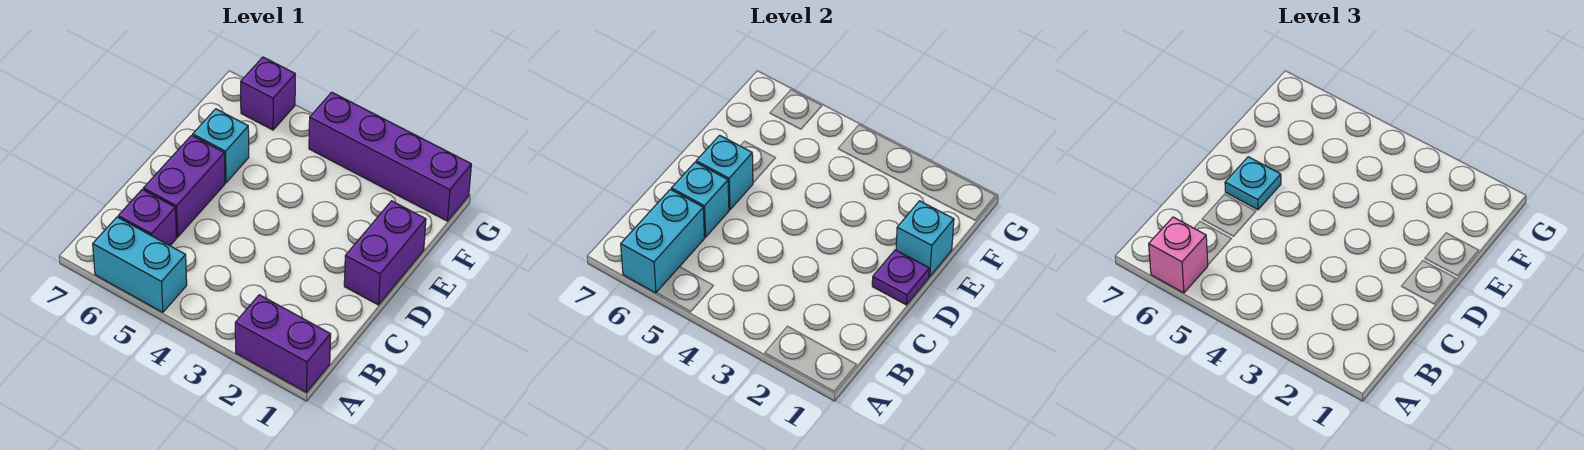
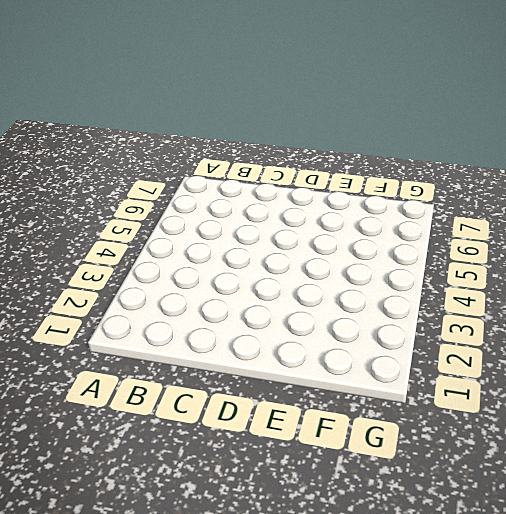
none -> purple brick A1:A2 level 1
none -> cyan brick A5:A6 level 1
none -> purple brick B6 level 1

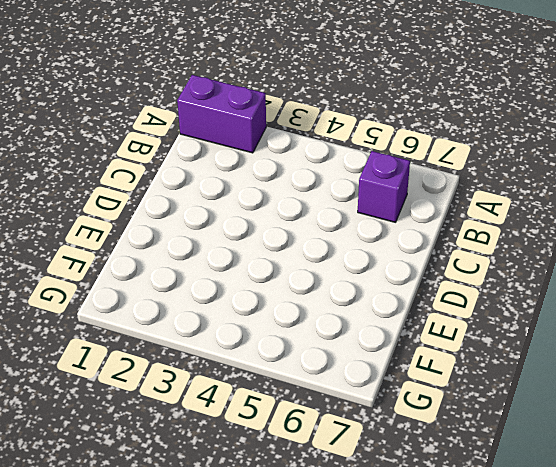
none -> cyan brick A5:A6 level 1
none -> purple brick C6:D6 level 1
none -> purple brick D1:E1 level 1

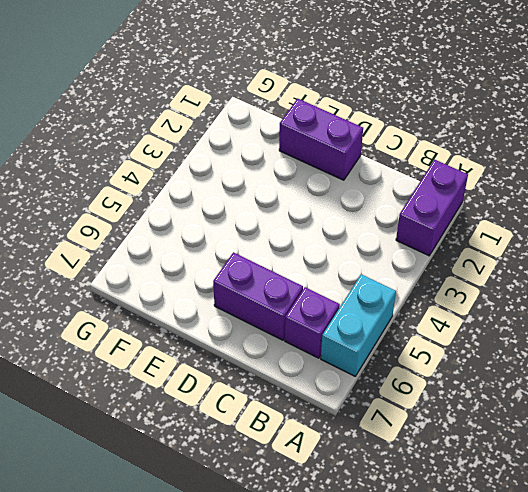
none -> cyan brick E6 level 1
none -> purple brick G1:G4 level 1
none -> purple brick G6 level 1

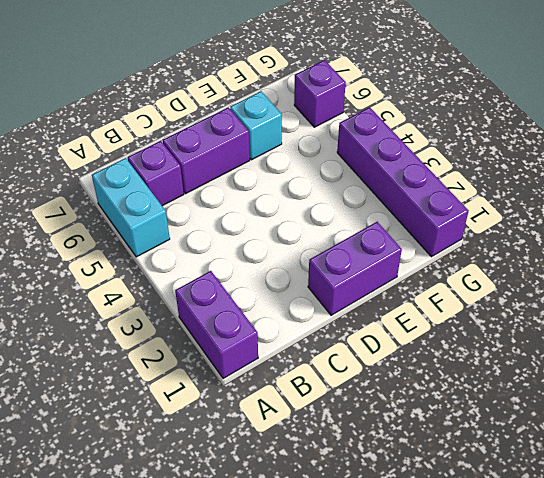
none -> cyan brick A6:B6 level 2
none -> cyan brick C6 level 2
none -> purple plate D1 level 2

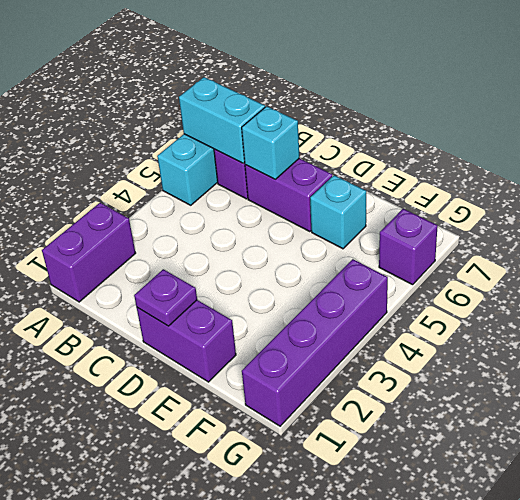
none -> cyan brick D6 level 2
none -> cyan brick E1 level 2
none -> pink brick A6 level 3

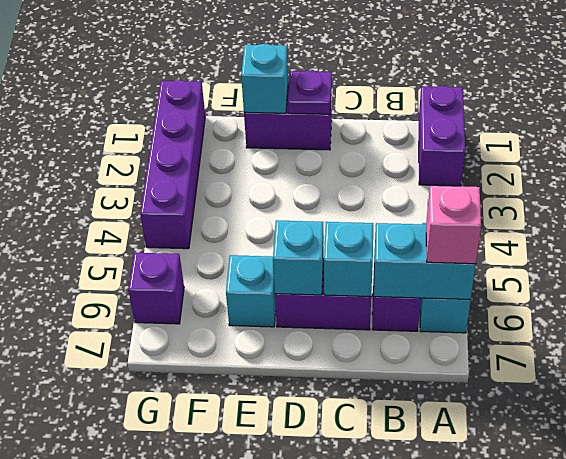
none -> cyan plate D6 level 3

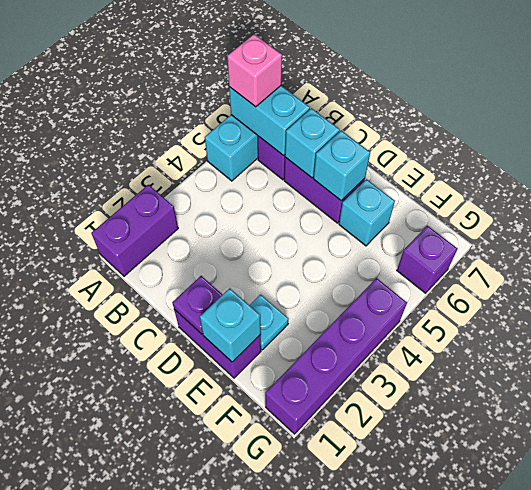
cyan plate E2 level 1 -> cyan plate D6 level 3

